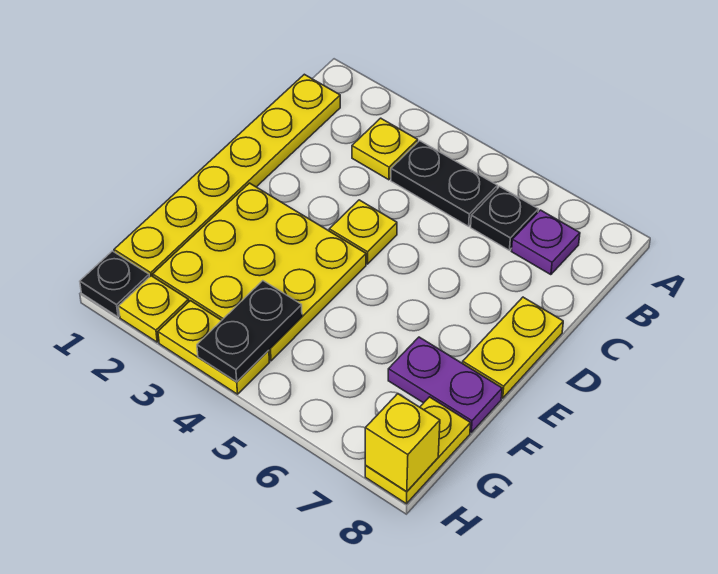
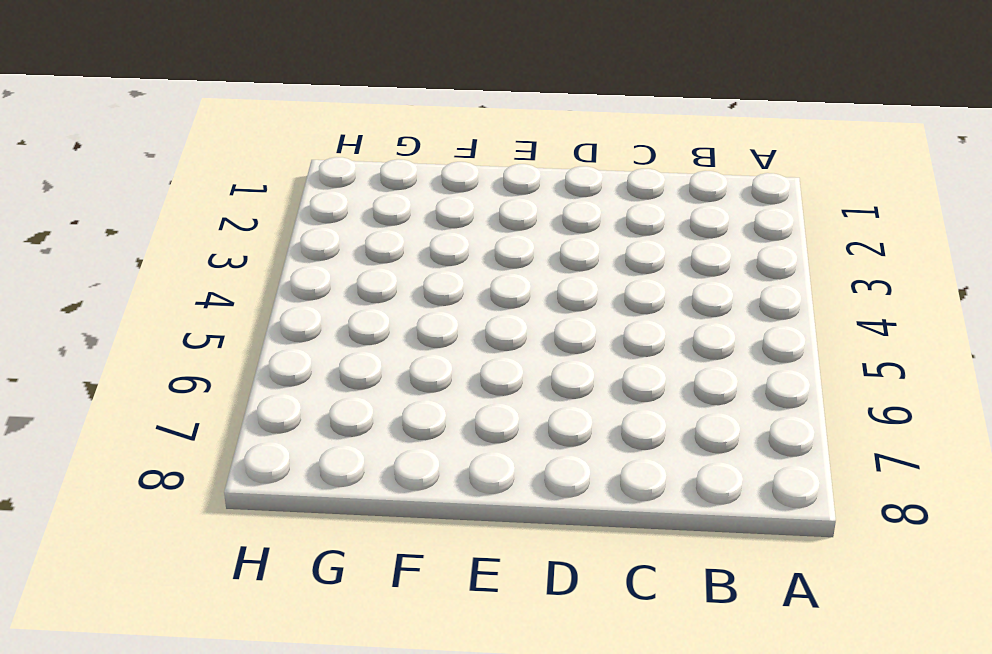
none -> yellow plate B1:G1 level 1
none -> yellow plate B3 level 1
none -> black plate B4:B5 level 1

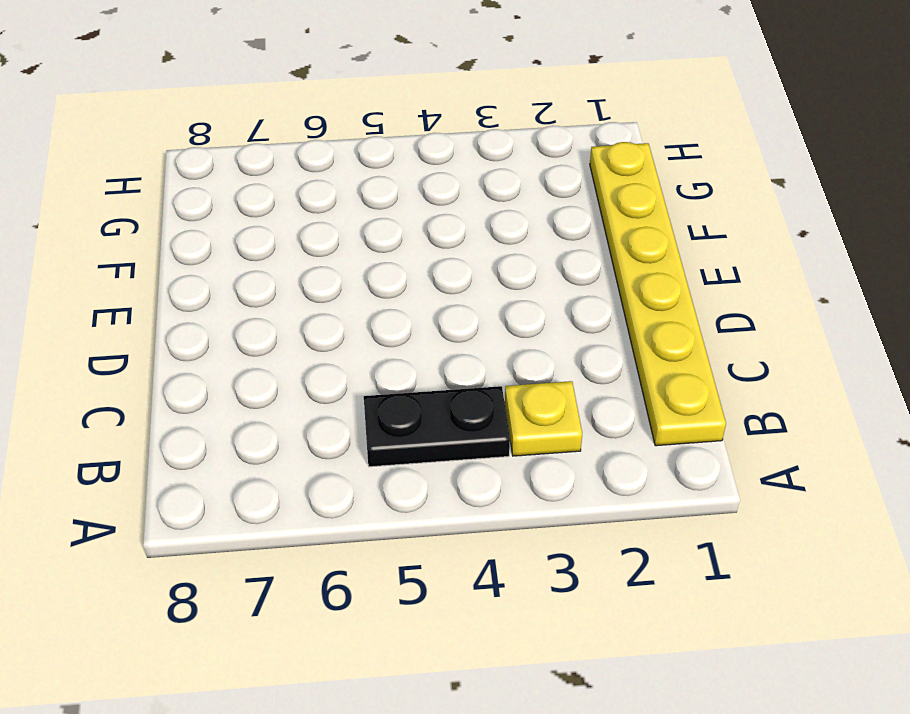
none -> black plate B6 level 1
none -> purple plate B7 level 1
none -> yellow plate D4 level 1

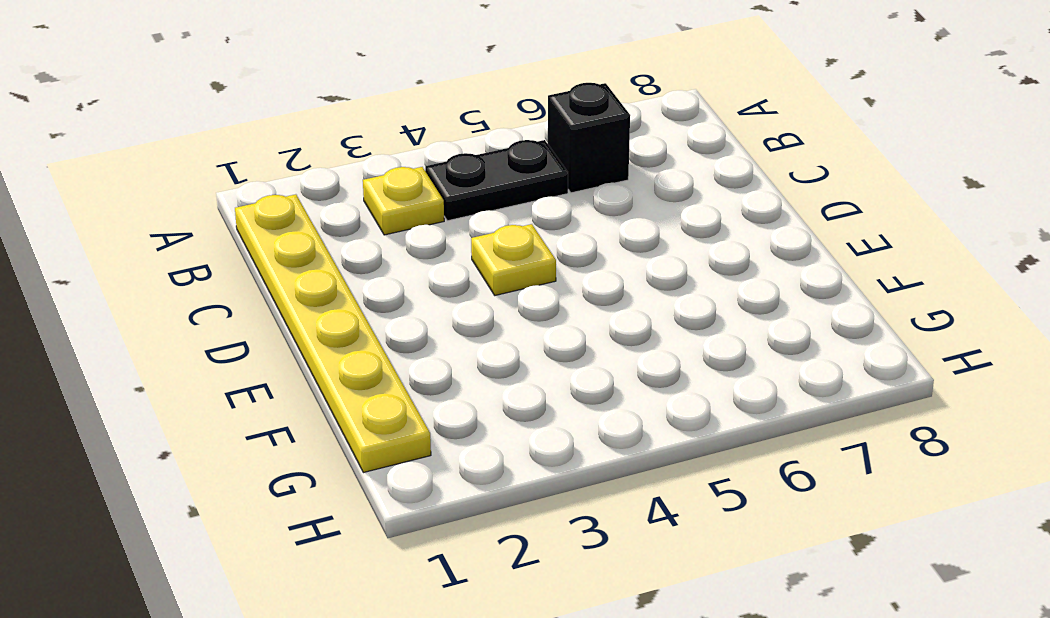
black brick B6 level 1 -> black plate B6 level 1
none -> purple plate B7 level 1
none -> yellow plate D8:E8 level 1
none -> yellow plate E2:G4 level 1

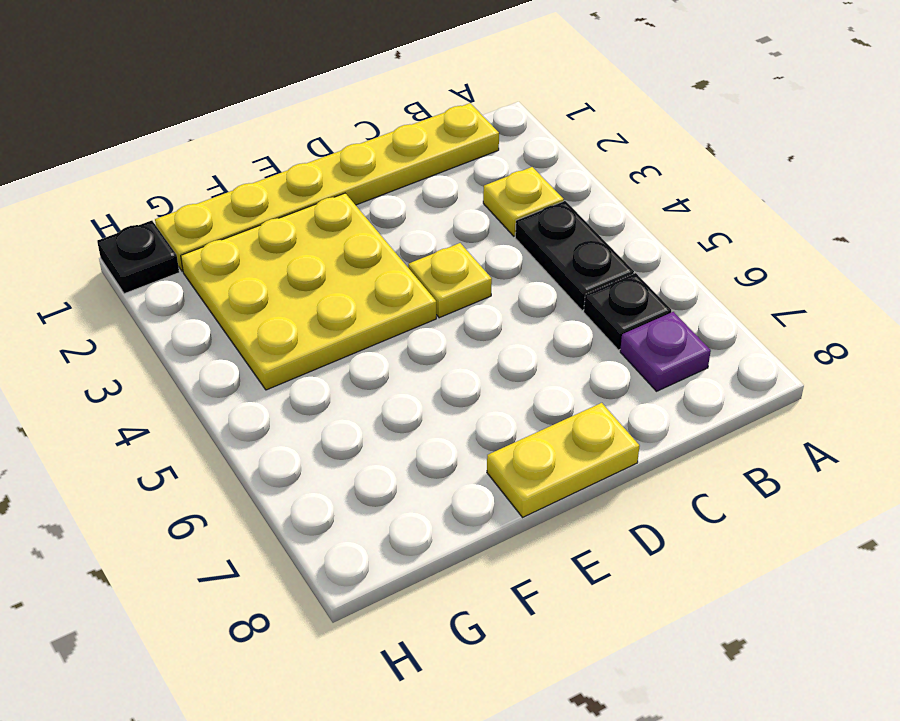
none -> purple plate F7:F8 level 1
none -> yellow plate G8:H8 level 1
none -> yellow plate H2 level 1

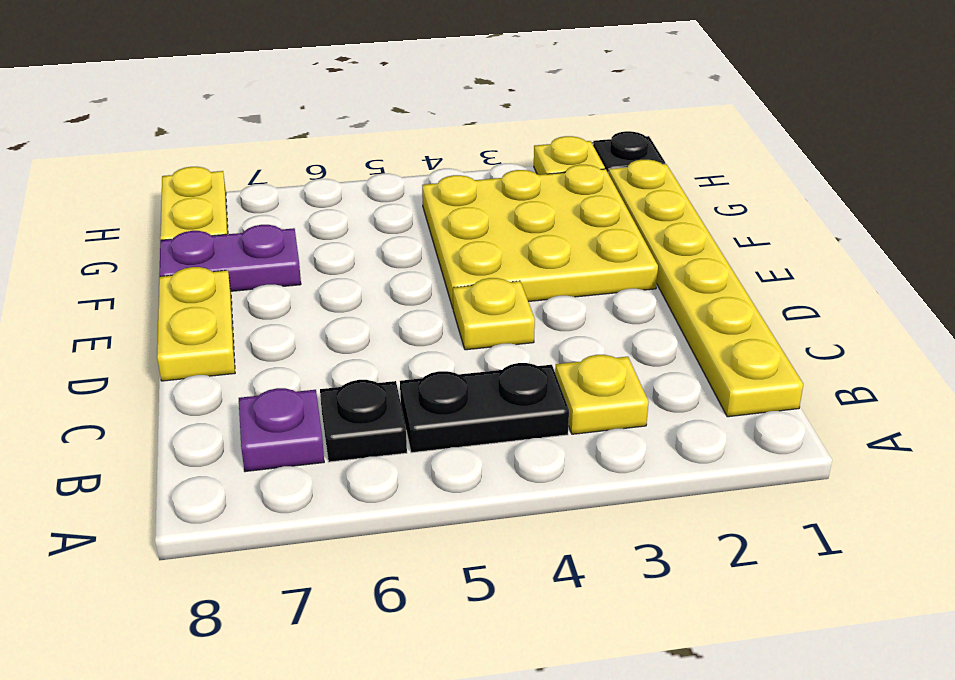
none -> yellow plate H3:H4 level 1
none -> black plate G4:H4 level 2
none -> yellow brick H8 level 2

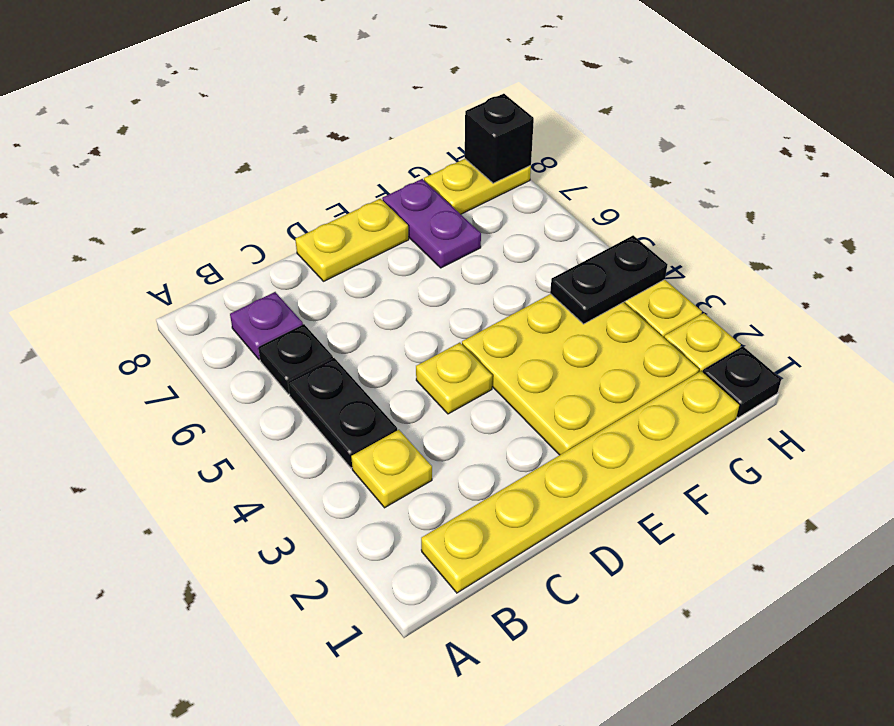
black brick H8 level 2 -> yellow brick H8 level 2

